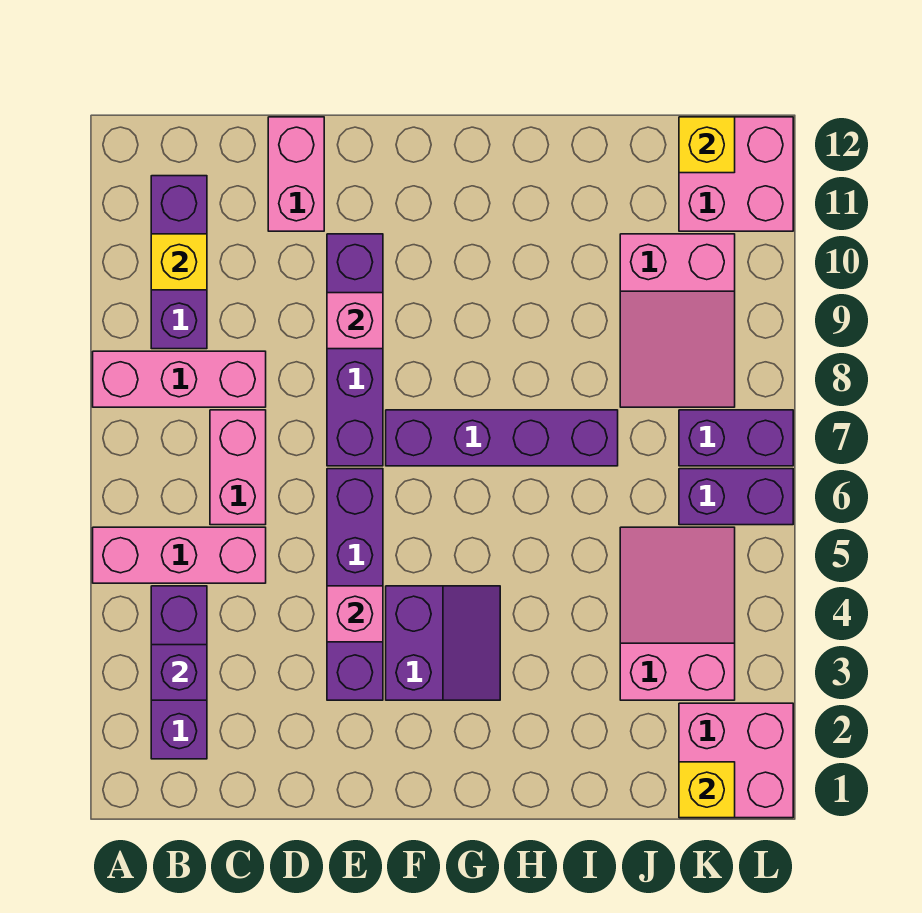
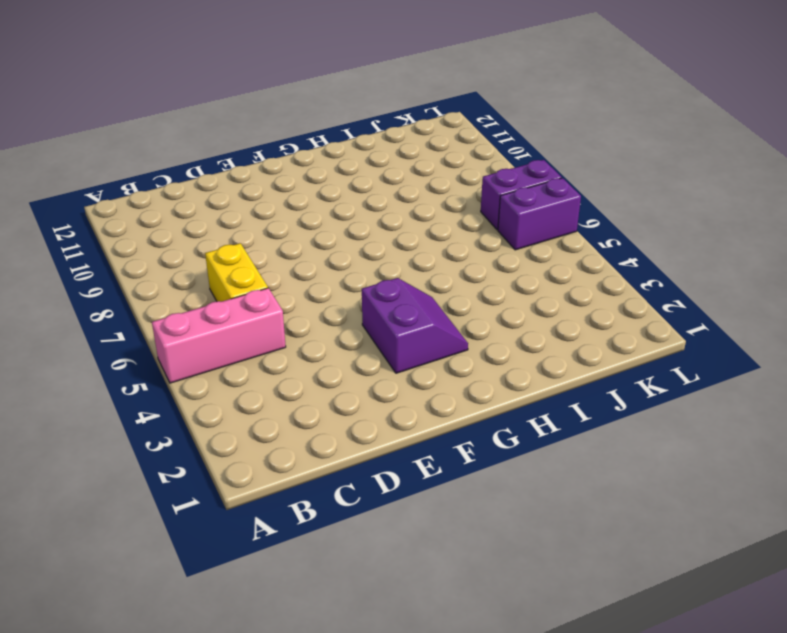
yellow brick C6:C7 level 1 -> pink brick C6:C7 level 1
none -> pink brick A8:C8 level 1
none -> purple brick B2:B4 level 1
none -> purple brick B9:B11 level 1

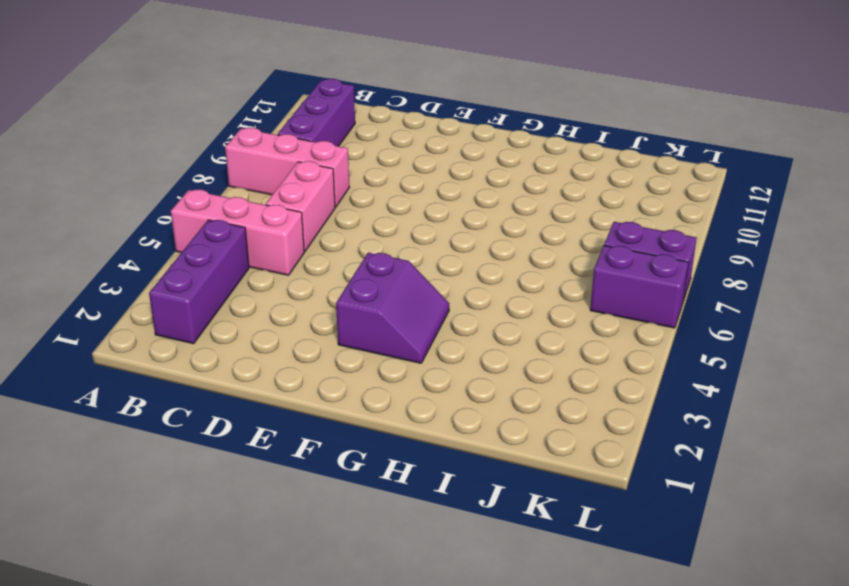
none -> pink brick D11:D12 level 1
none -> purple brick E3:E6 level 1
none -> purple brick E7:E10 level 1

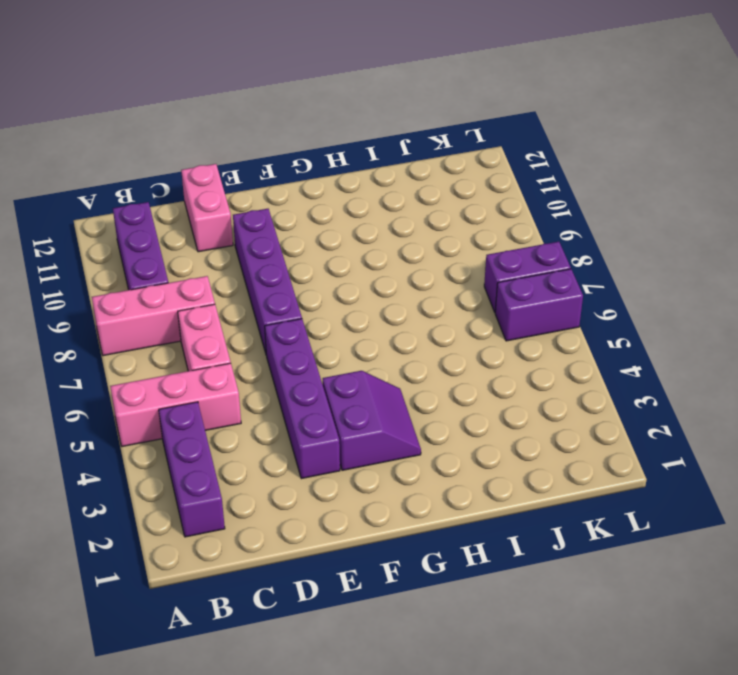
none -> purple brick F7:I7 level 1
none -> pink slope J3:K5 level 1 top 3
none -> pink slope J8:K10 level 1 top 10

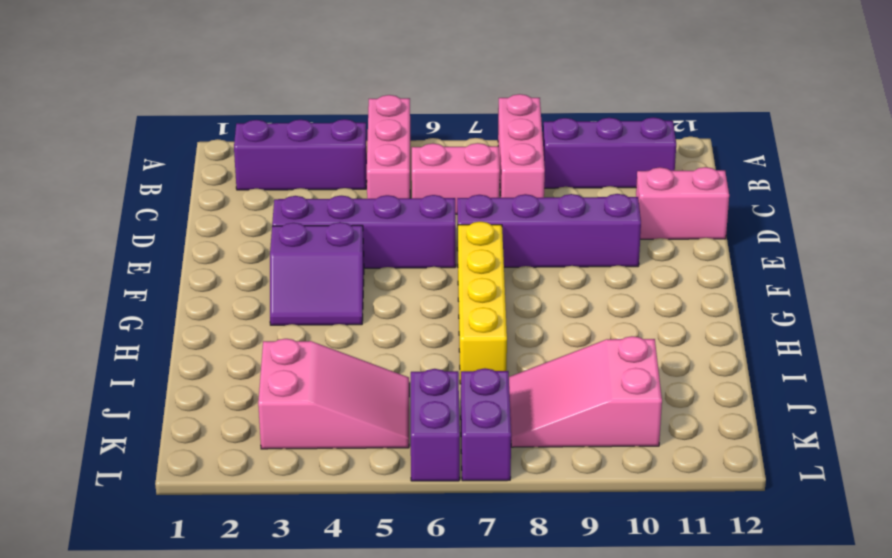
yellow brick F7:I7 level 1 -> purple brick F7:I7 level 1
none -> pink brick K1:L2 level 1
none -> pink brick K11:L12 level 1
none -> purple brick B3 level 2

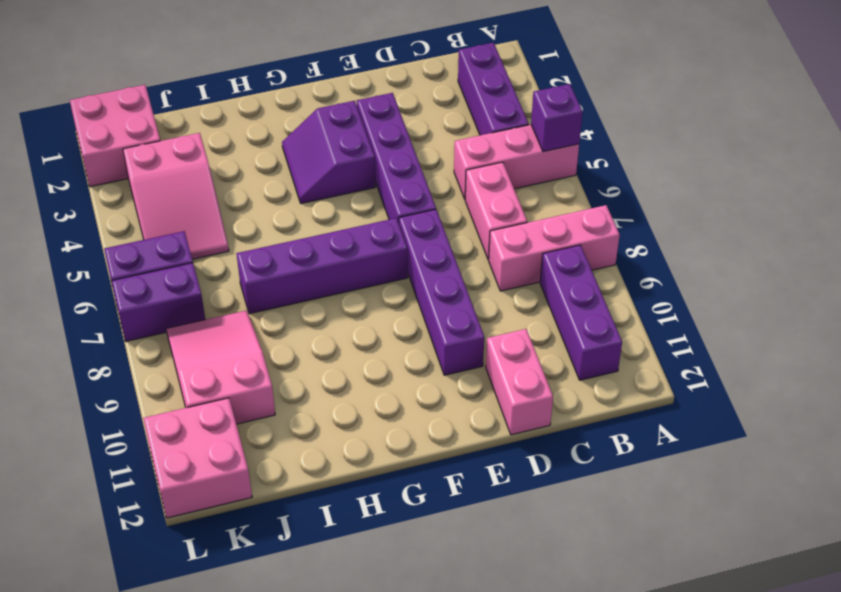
purple brick A5 level 2 -> purple brick B3 level 2
none -> yellow brick B10 level 2
none -> pink brick E4 level 2
none -> pink brick E9 level 2

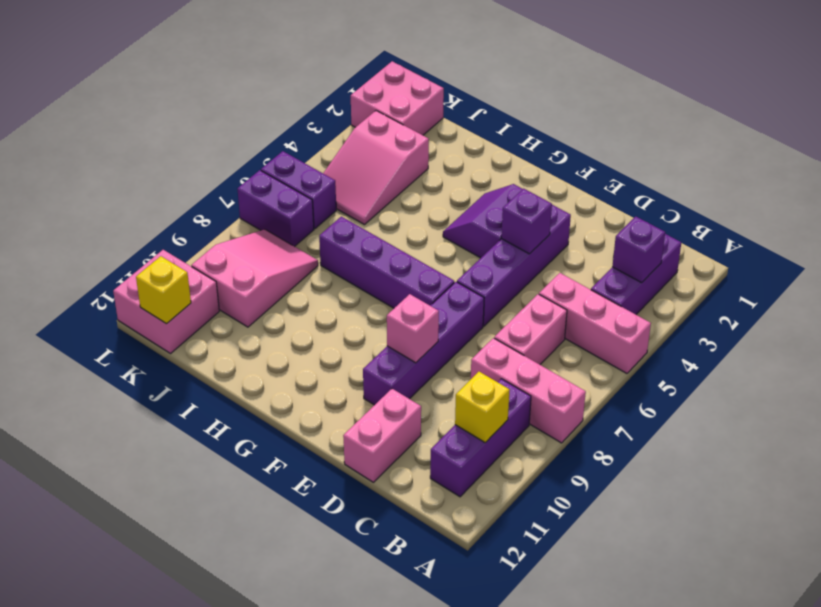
purple brick E4 level 2 -> pink brick E4 level 2
none -> yellow brick K1 level 2

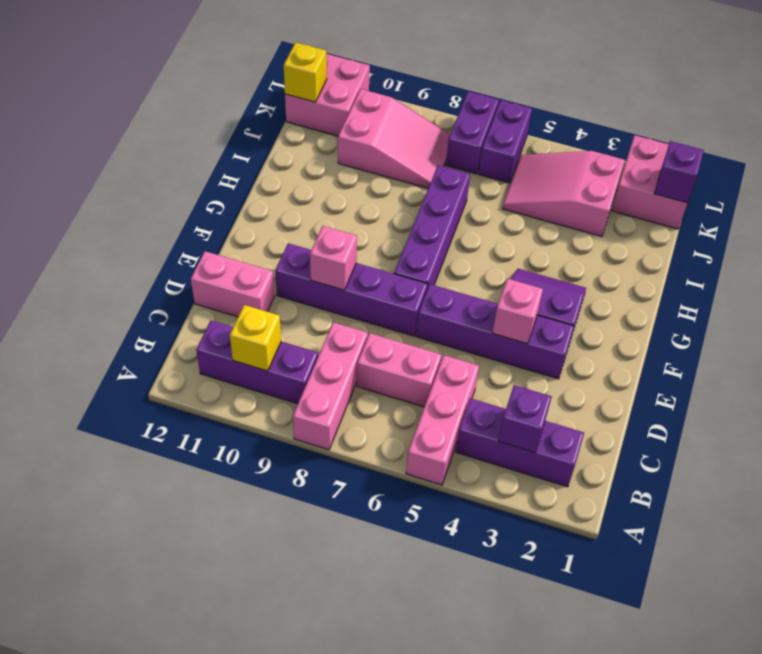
purple brick K1 level 2 -> yellow brick K1 level 2

